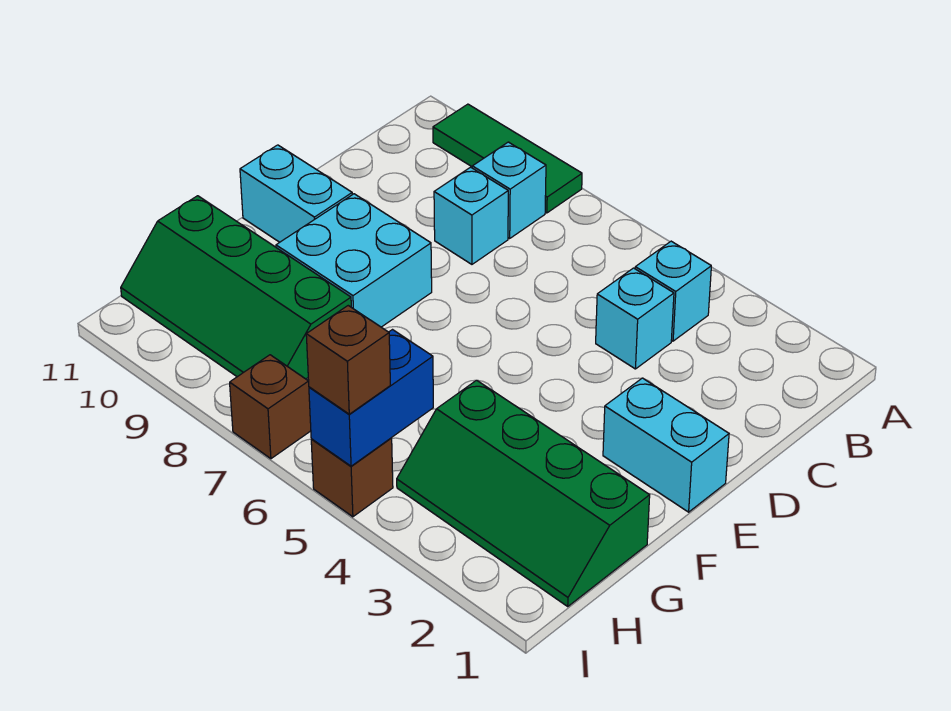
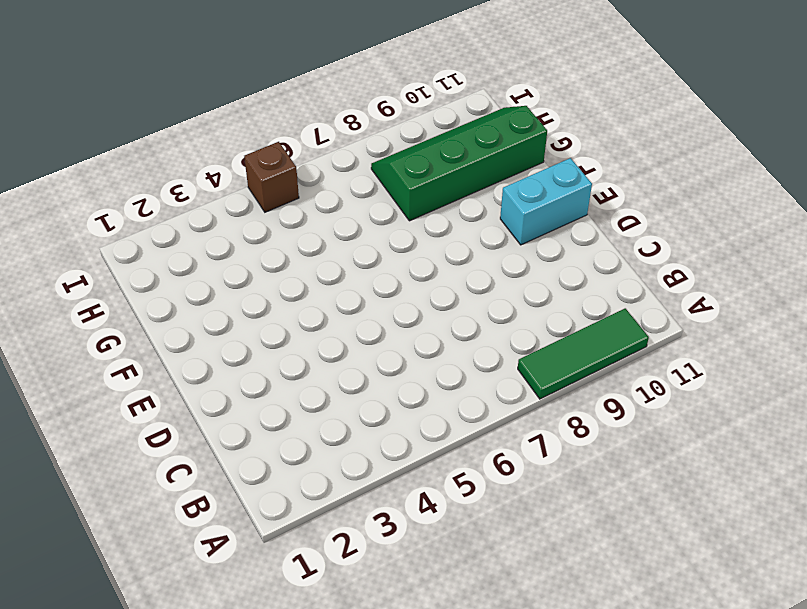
none -> cyan brick B4 level 1
none -> cyan brick B8 level 1
none -> cyan brick C4 level 1

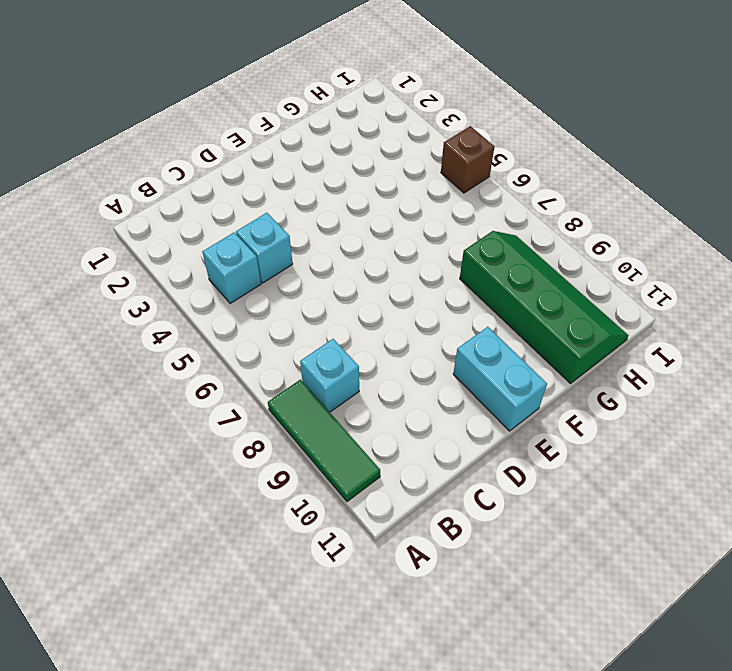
none -> cyan brick C8 level 1
none -> cyan brick E1:E2 level 1
none -> cyan brick E8:F9 level 1

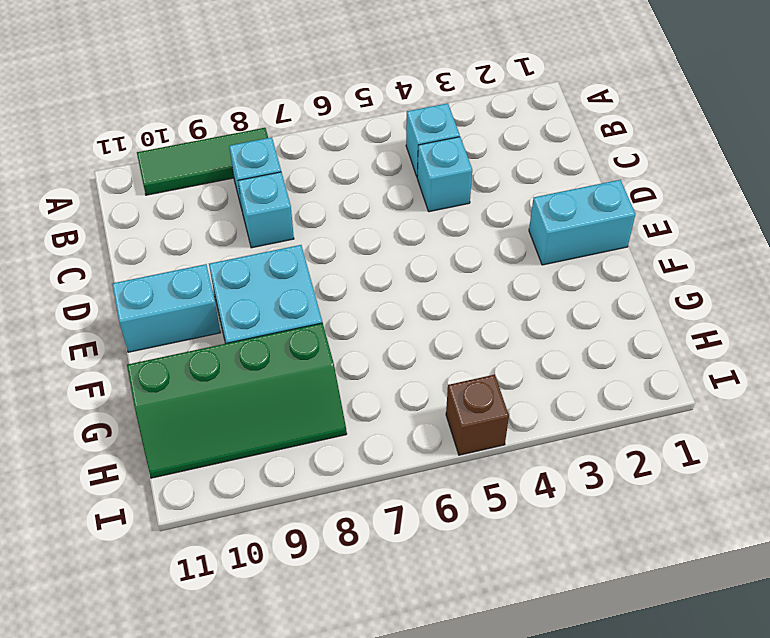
none -> green slope G1:H4 level 1 top G
none -> brown brick I7 level 1
none -> blue brick H5:I5 level 2

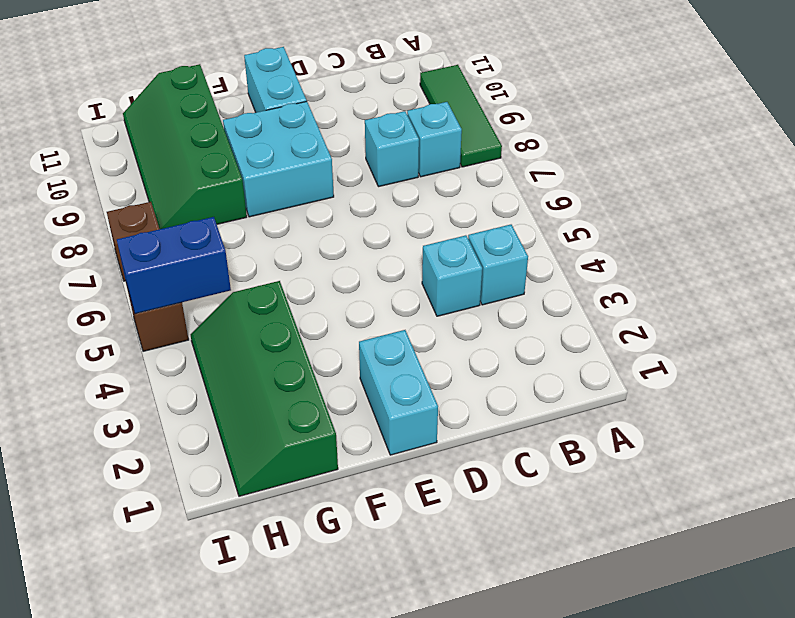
none -> brown brick I5 level 3

